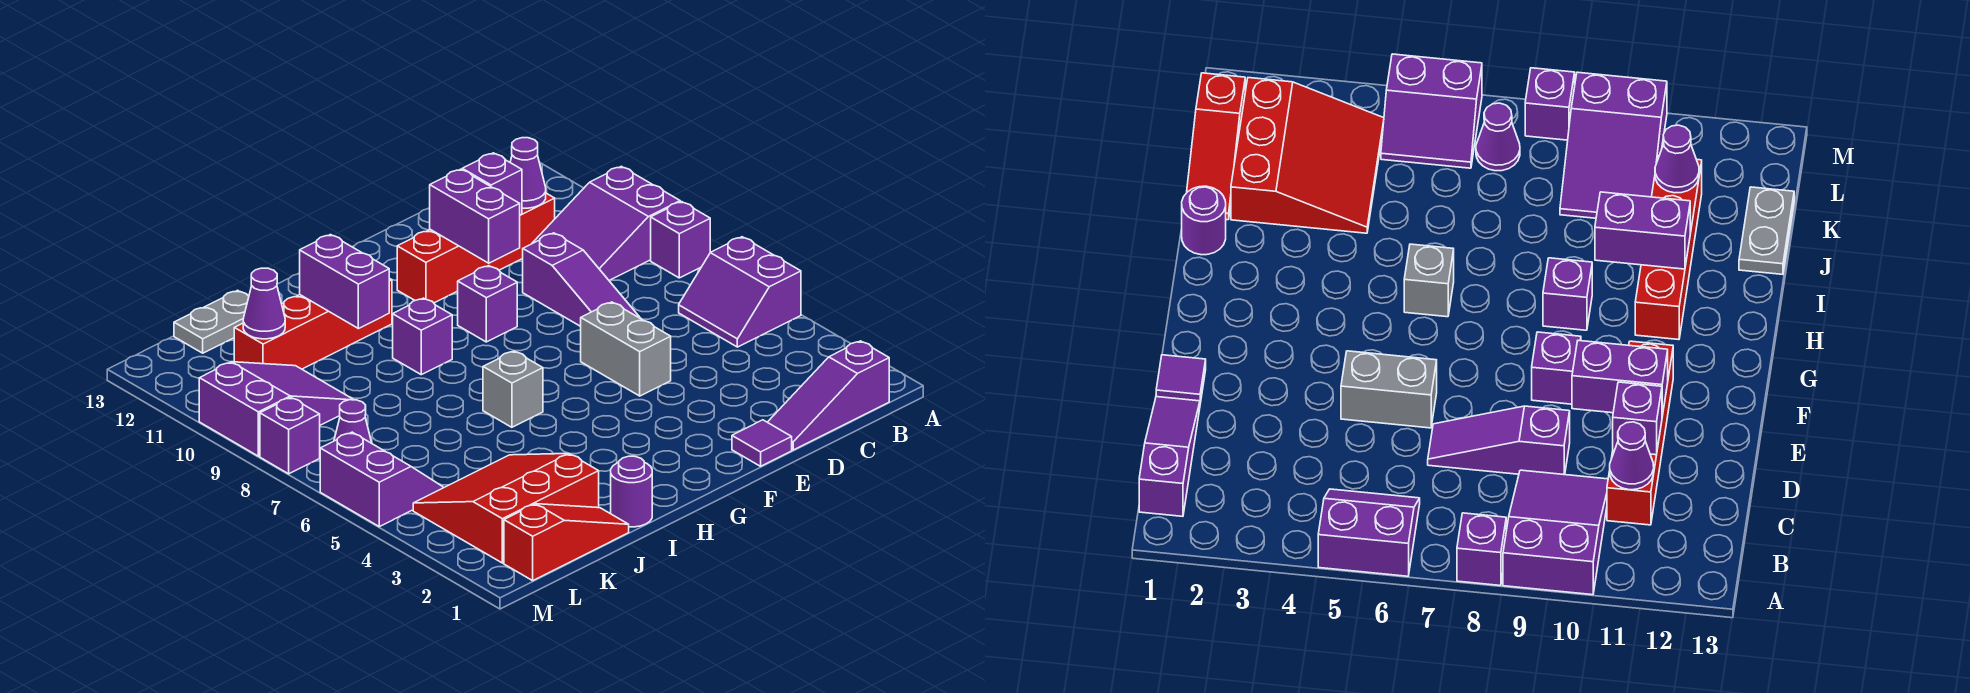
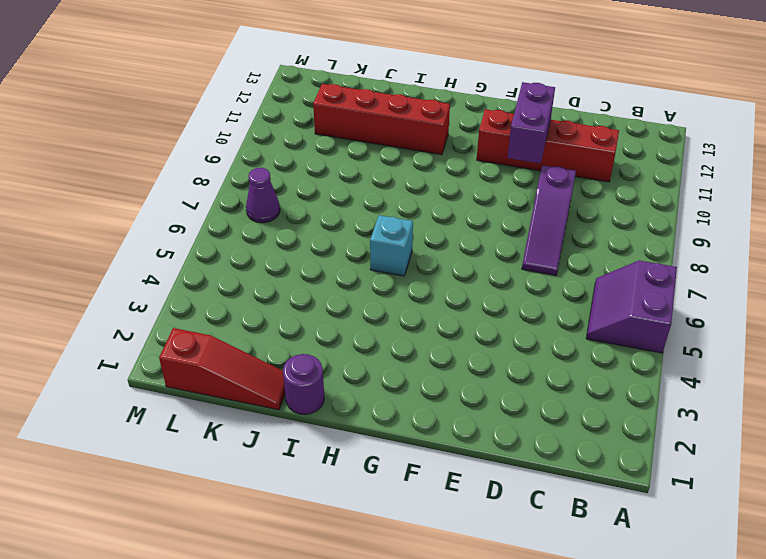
cyan brick H6 level 1 -> grey brick H6 level 1
none -> purple brick A8 level 1
none -> purple slope A9:C10 level 1 top A
none -> purple slope B1:D1 level 1 top B

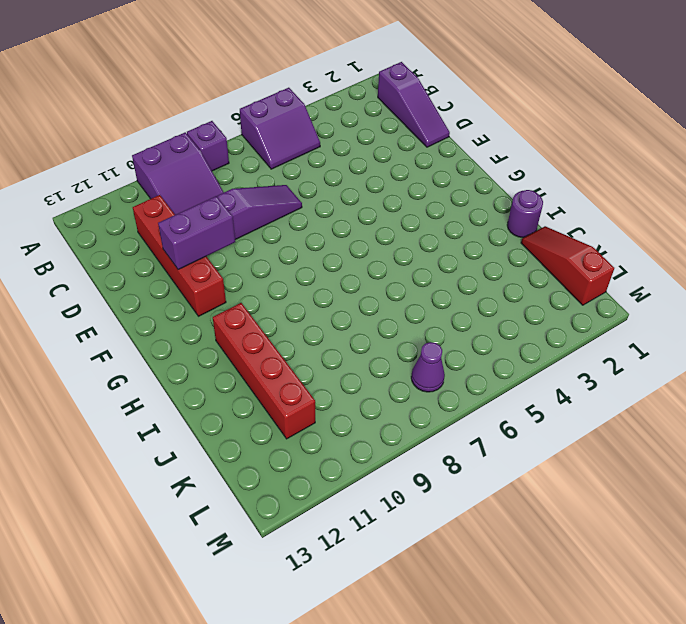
none -> purple tile E1 level 1
none -> grey brick E5:E6 level 1
none -> purple brick F9 level 1

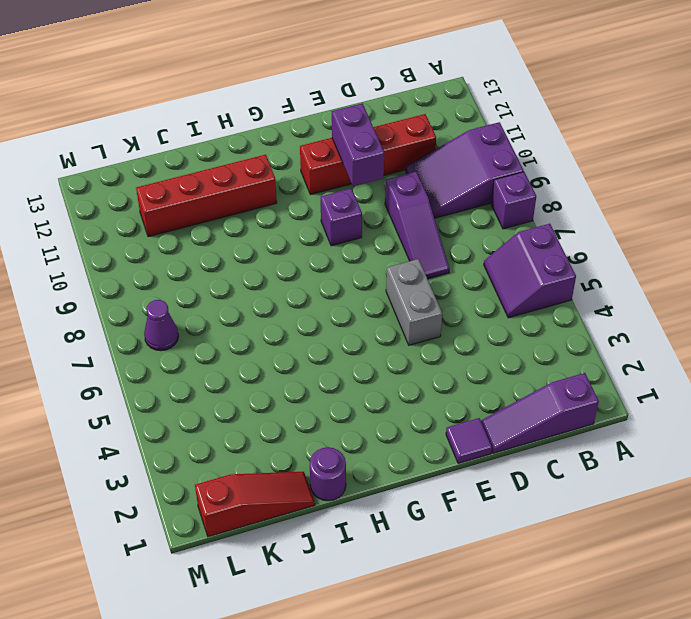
none -> grey brick H6 level 1
none -> purple brick H9 level 1
none -> red slope J2:L4 level 1 top 2

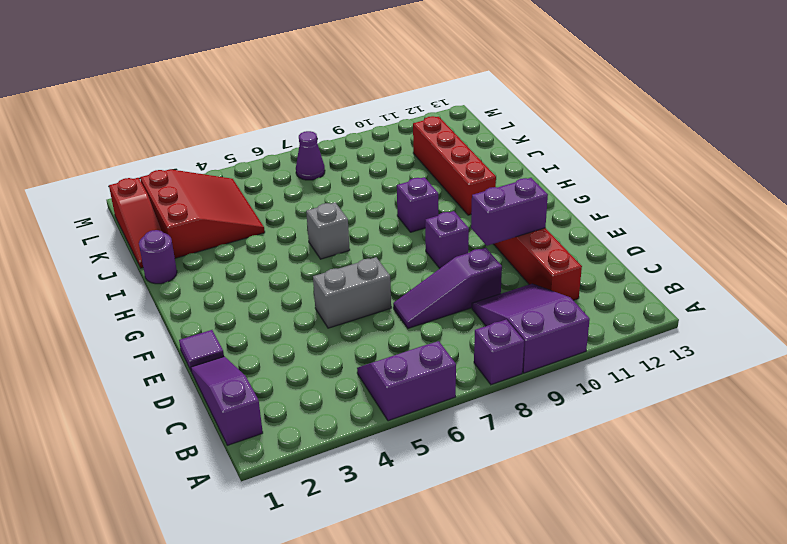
none -> grey plate J13:K13 level 1
none -> purple slope K9:M10 level 1 top M
none -> purple slope L5:M6 level 1 top M

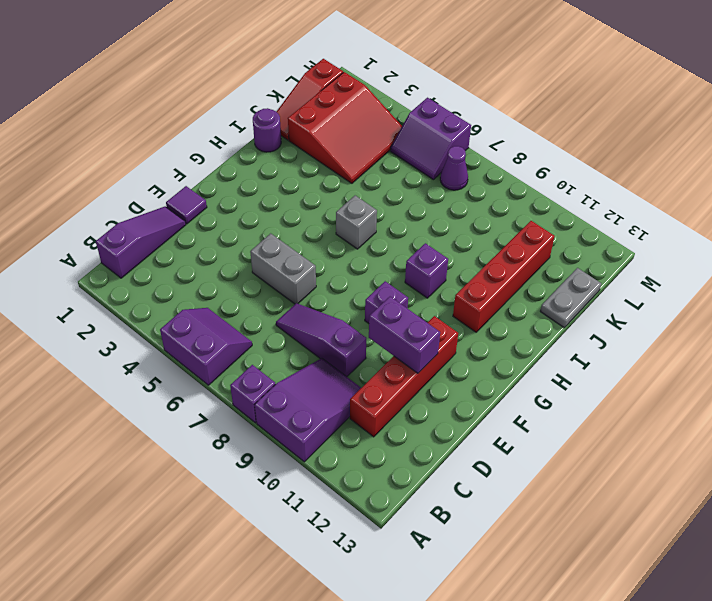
none -> purple slope K9:M10 level 1 top M
none -> purple brick M8 level 1
none -> purple cone C11 level 2

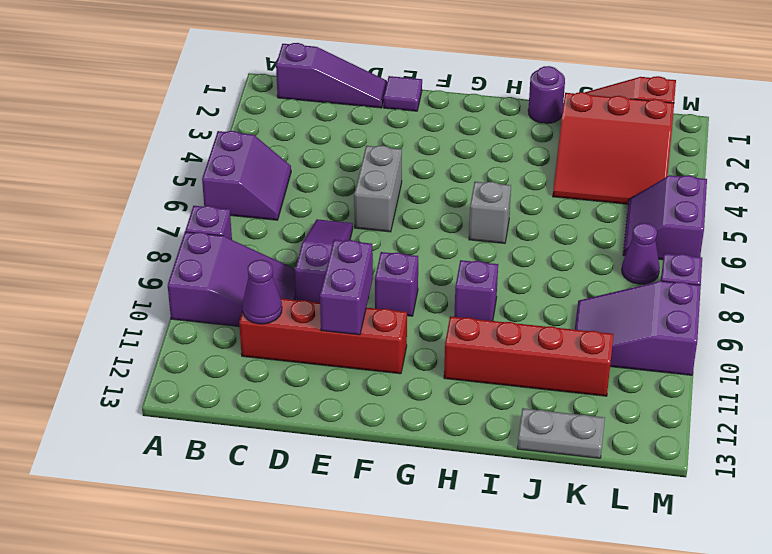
none -> purple brick D11 level 2
none -> purple brick I10:I11 level 2
none -> purple cone K11 level 2

